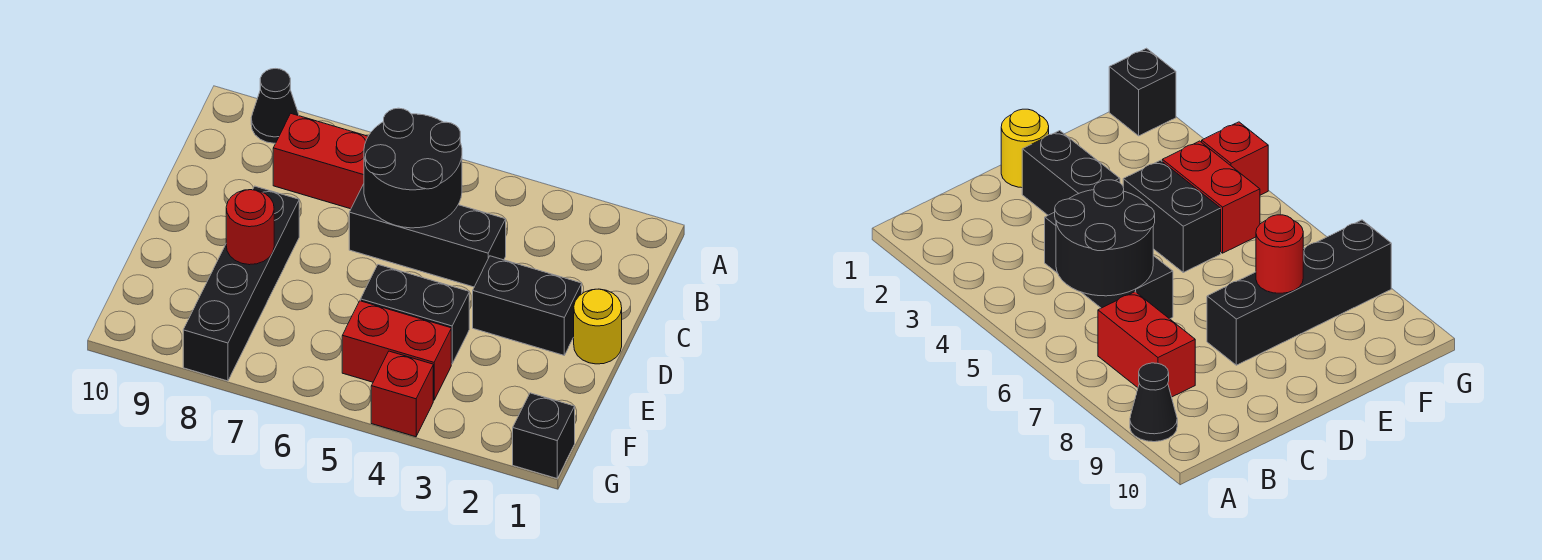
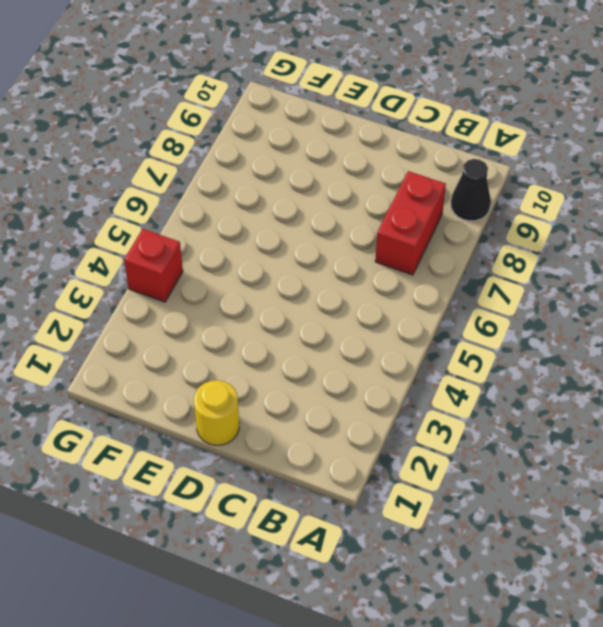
none -> black brick C4:C6 level 1
none -> black brick D2:D3 level 1
none -> black brick D8:G8 level 1

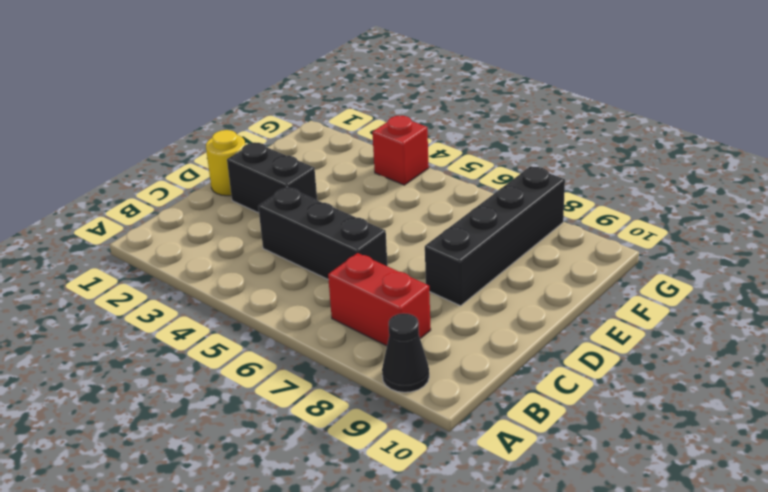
none -> black brick E4:E5 level 1
none -> red brick F4:F5 level 1
none -> black brick G1 level 1

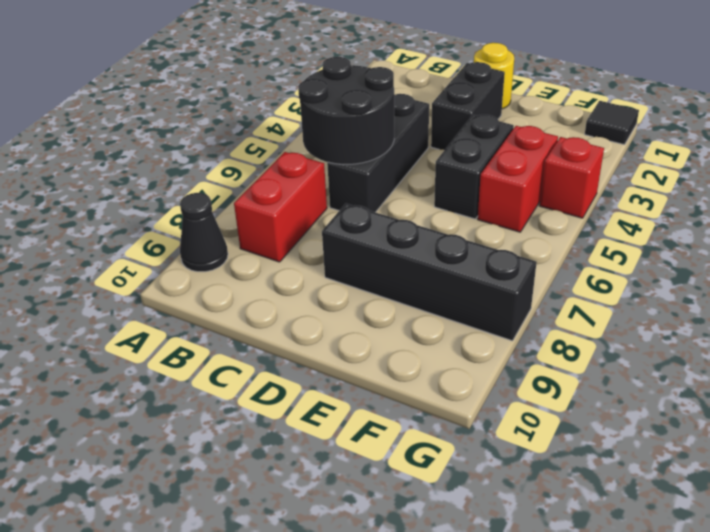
black tile G1 level 1 -> black brick G1 level 1
none -> red round brick E8 level 2

